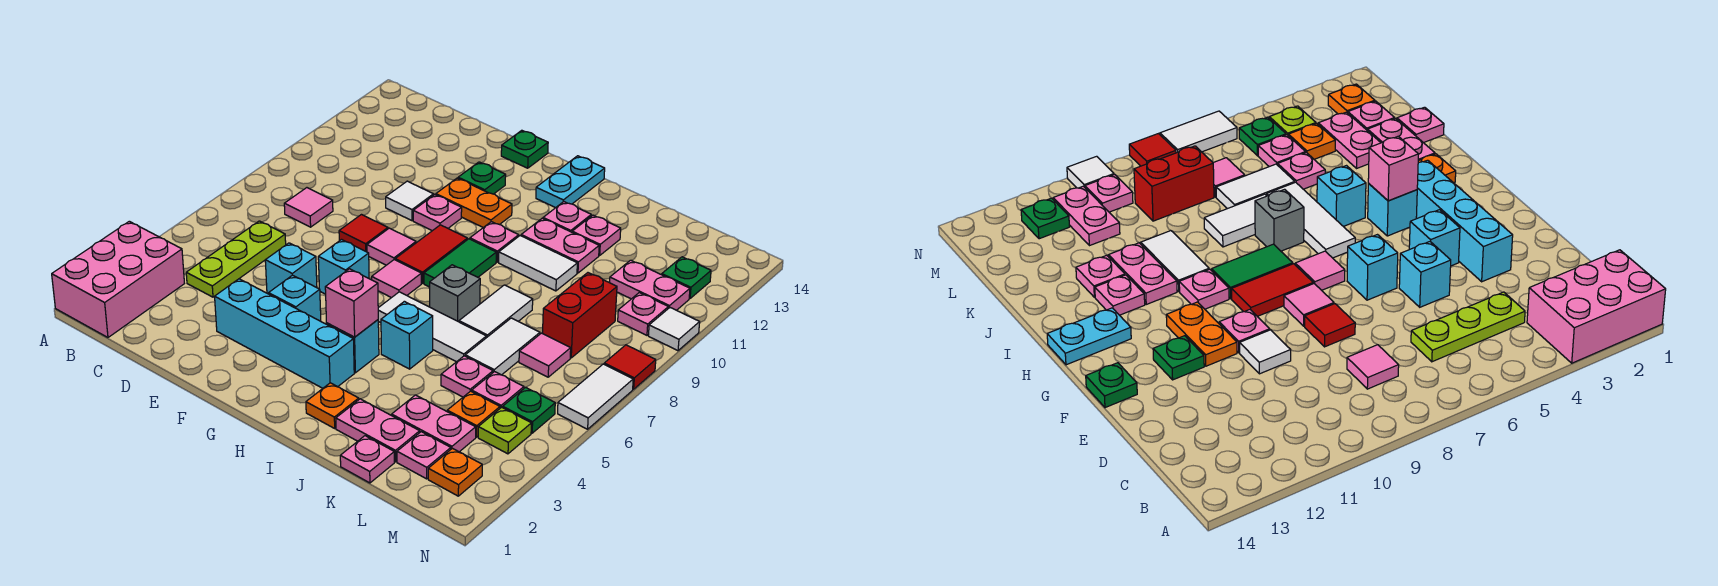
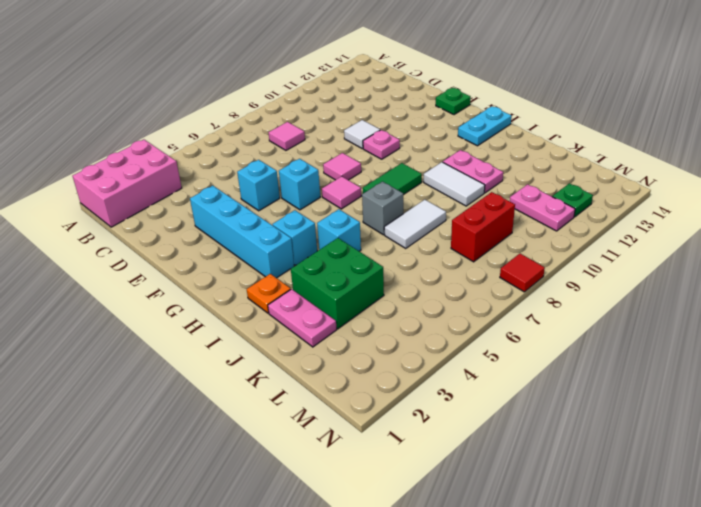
green brick J3:K4 level 1 -> pink plate K3:L3 level 1
none -> lime plate C4:C6 level 1
none -> red tile E8 level 1
none -> cyan brick F4 level 1
none -> orange plate F11:G11 level 1

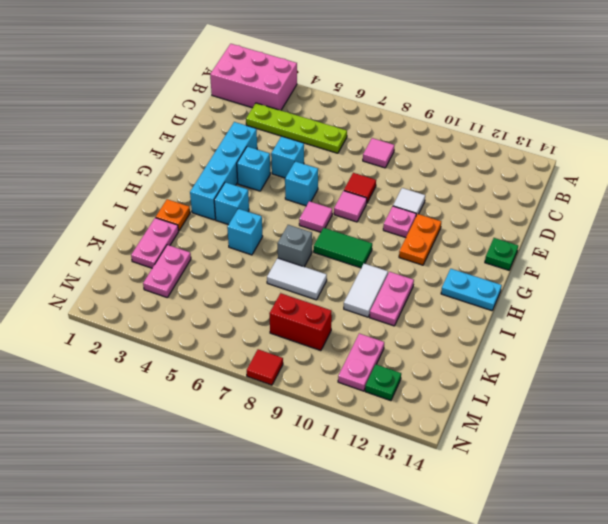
lime plate C3:C6 level 1 -> lime plate C4:C6 level 1
none -> green plate F12 level 1
none -> red tile G8:G9 level 1
none -> white tile H6:J6 level 1
none -> pink plate H10 level 1

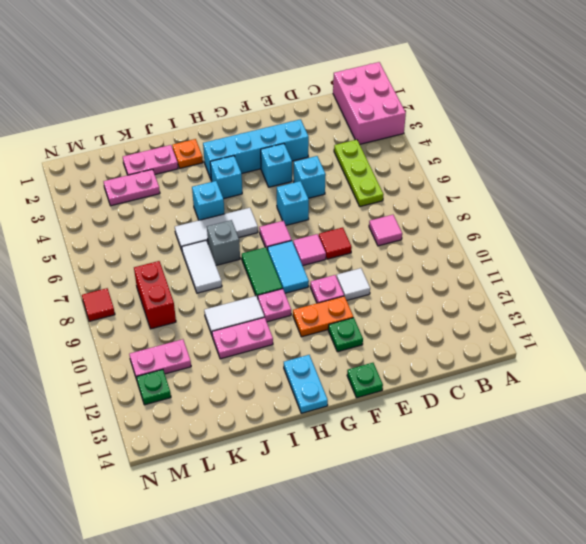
cyan tile G8:G9 level 1 -> red tile G8:G9 level 1
none -> pink plate I12 level 1
none -> pink plate J12 level 1
none -> pink plate K1 level 1
none -> pink plate K5 level 1

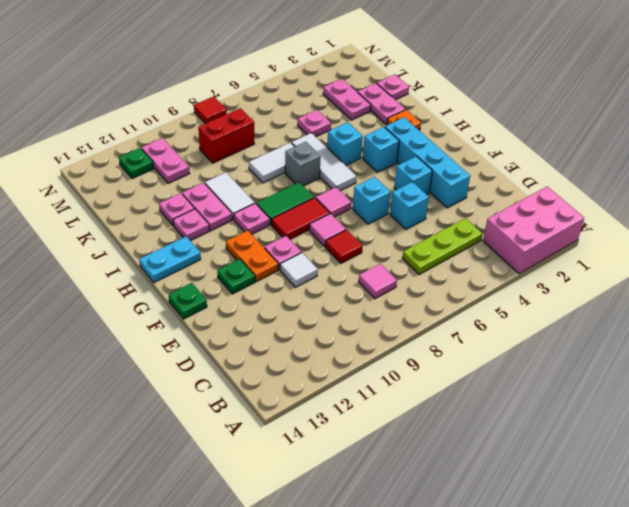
none -> white tile K6:K7 level 1
none -> pink plate L2 level 1
none -> orange plate L4 level 1
none -> pink plate L5 level 1

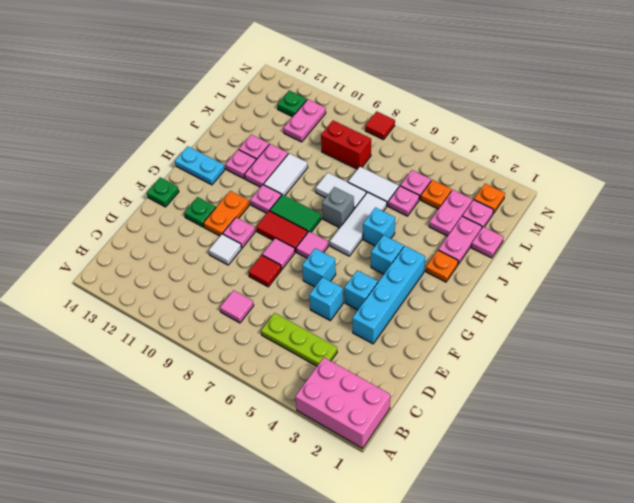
none -> pink tile L7 level 1
none -> lime plate M4 level 1
none -> green plate M5 level 1
none -> pink plate M10 level 1

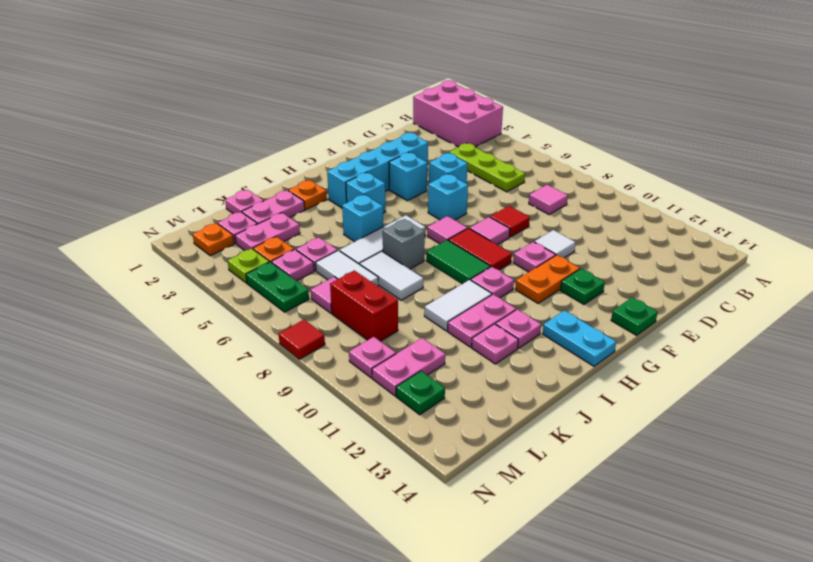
green plate M5:M6 level 1 -> green plate M5 level 1
none -> white tile N6:N7 level 1
none -> white tile N10 level 1
none -> pink brick H4 level 2

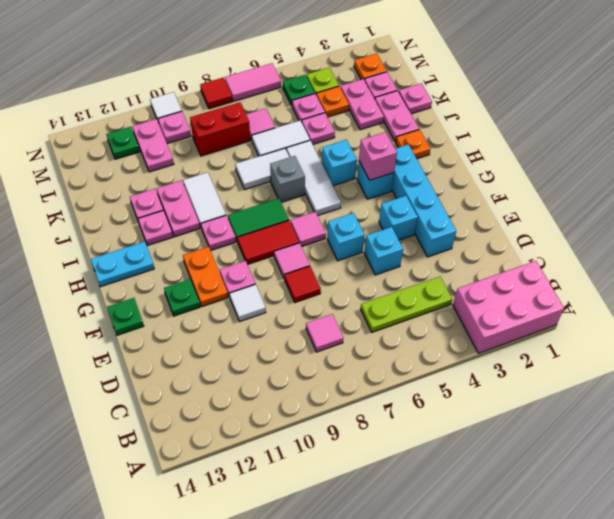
pink tile N6:N7 level 1 -> white tile N6:N7 level 1

